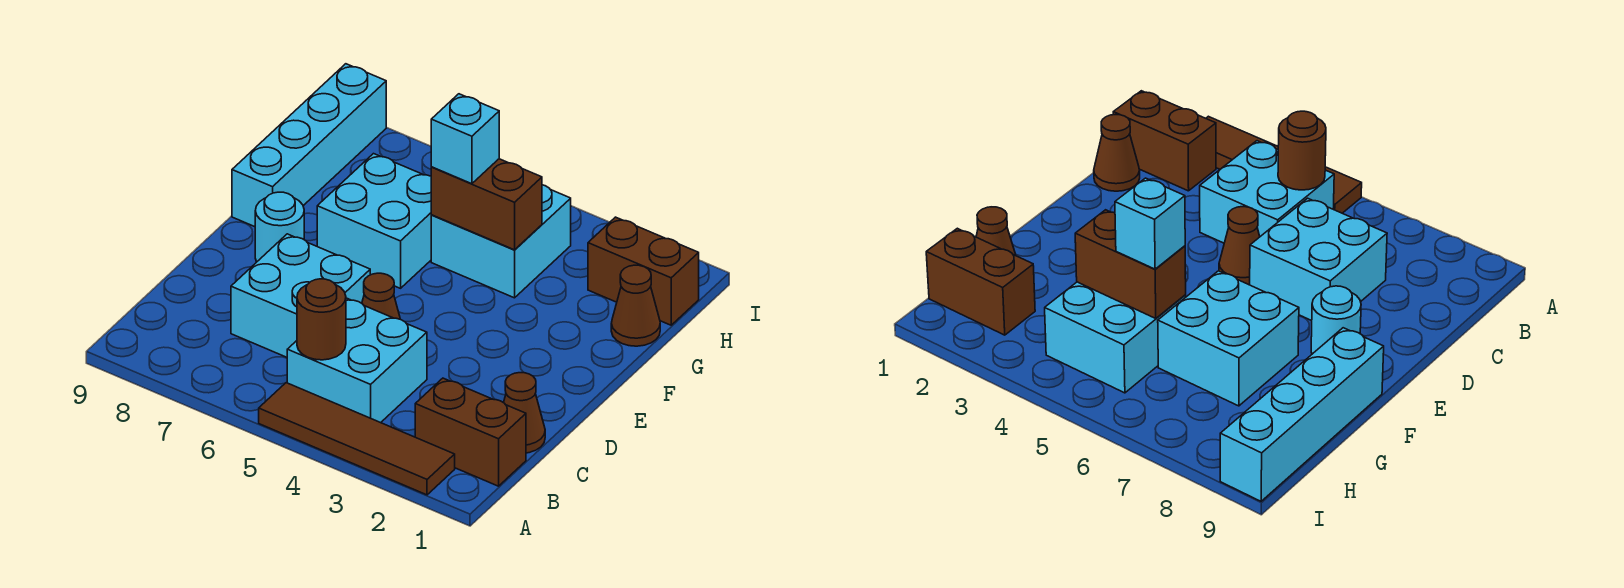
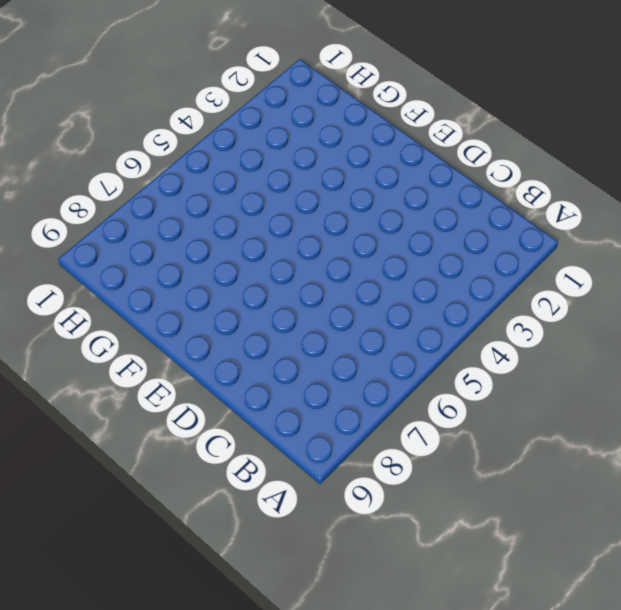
none -> brown tile A2:A5 level 1
none -> brown brick B1:B2 level 1
none -> cyan brick B4:C5 level 1

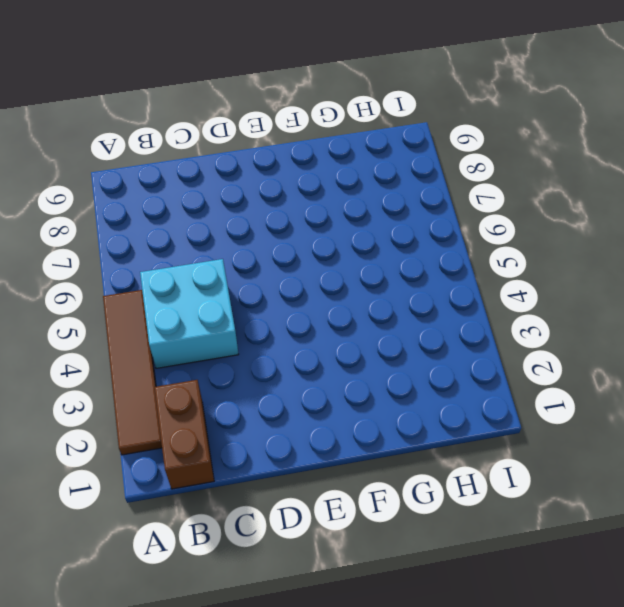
none -> brown cone C1 level 1
none -> cyan brick C6:D7 level 1
none -> brown cone D5 level 1

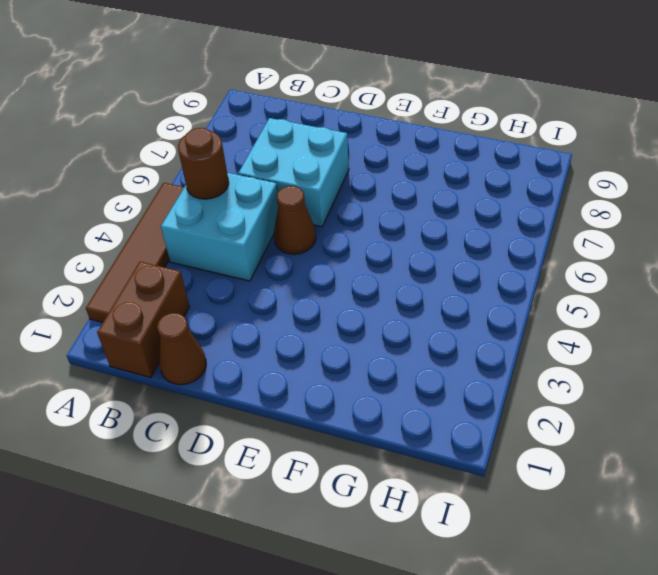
none -> cyan round brick E8 level 1
none -> cyan brick F6:G7 level 1
none -> cyan brick F9:I9 level 1

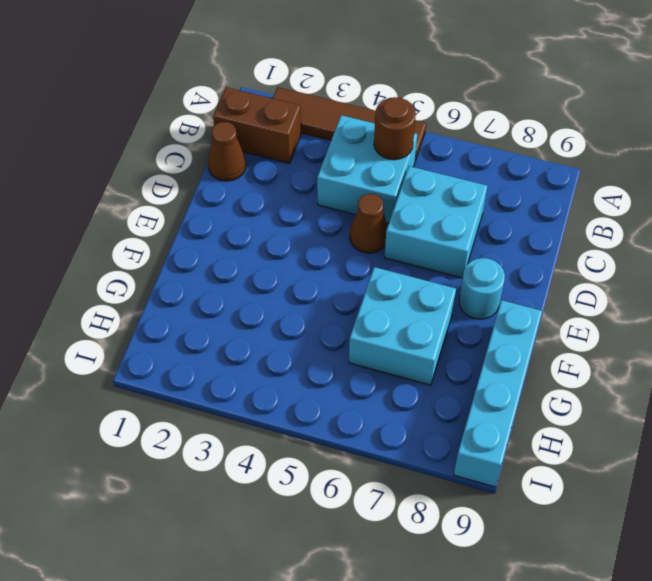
none -> brown cone G1 level 1
none -> cyan brick G4:H5 level 1
none -> brown brick H1:H2 level 1

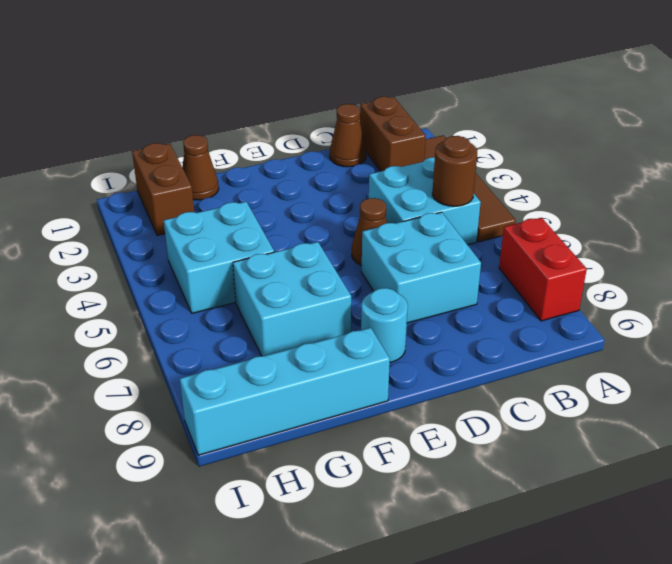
red brick A7:A8 level 1 -> none
none -> brown brick G4:G5 level 2
none -> cyan brick G5 level 3

